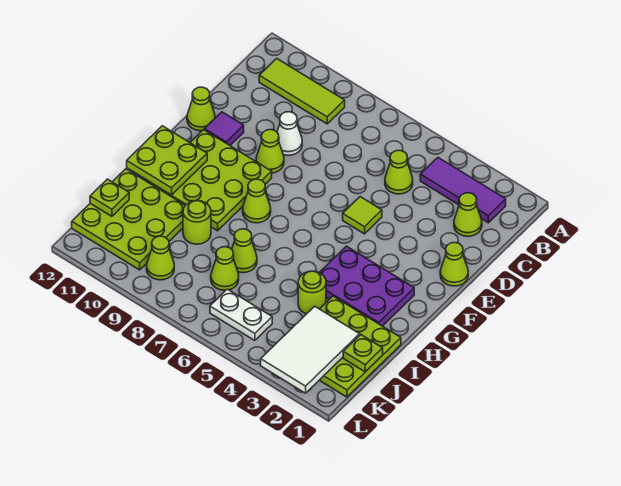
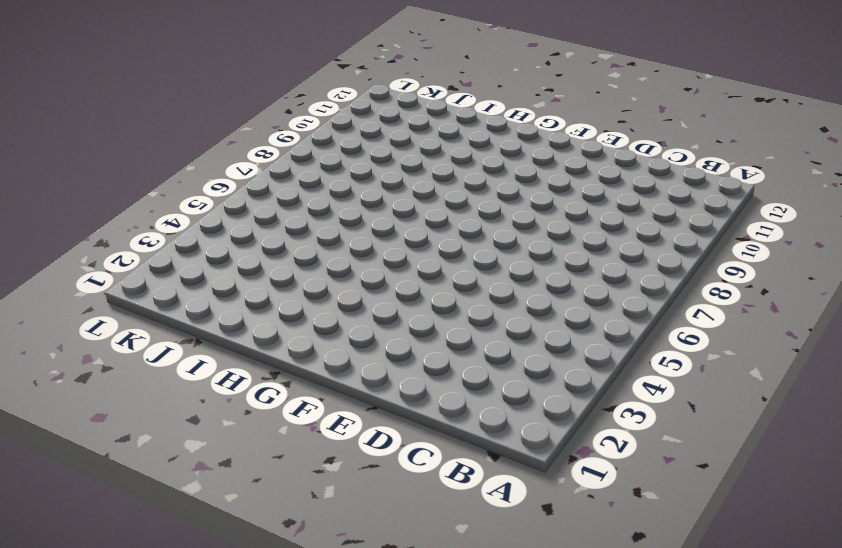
none -> purple tile B2:B4 level 1
none -> lime tile B9:B11 level 1
none -> lime cone C2 level 1

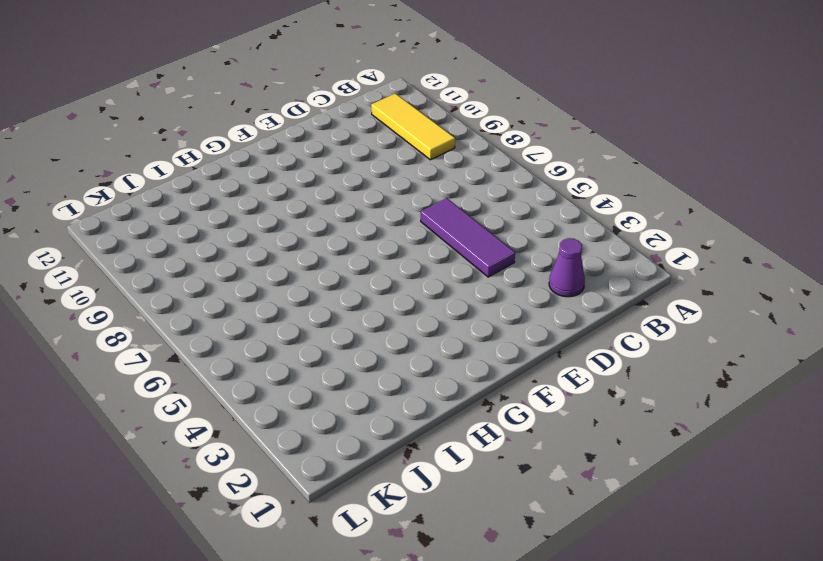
yellow tile B9:B11 level 1 -> lime tile B9:B11 level 1
purple cone C2 level 1 -> lime cone C2 level 1
purple tile D4:D6 level 1 -> purple tile B2:B4 level 1
none -> lime cone C5 level 1
none -> white cone D9 level 1
none -> lime cone E1 level 1

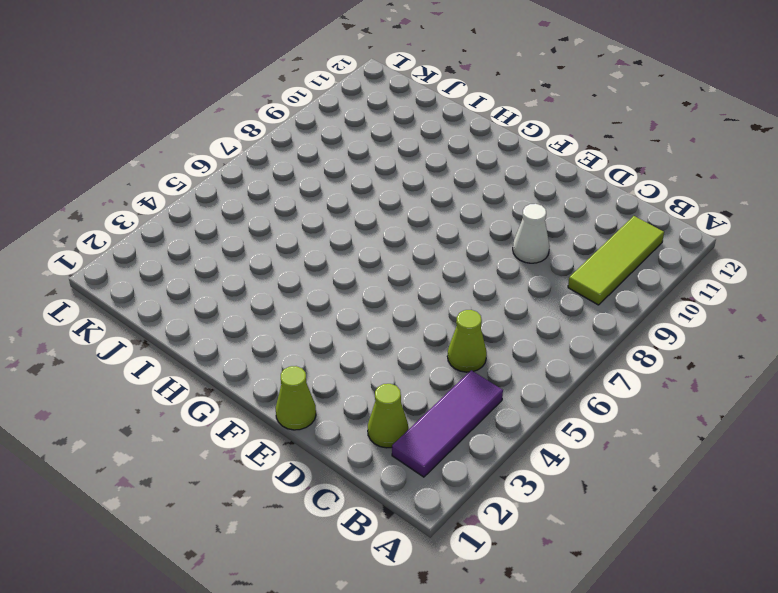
none -> lime tile E5 level 1
none -> lime cone E9 level 1
none -> purple tile E11 level 1

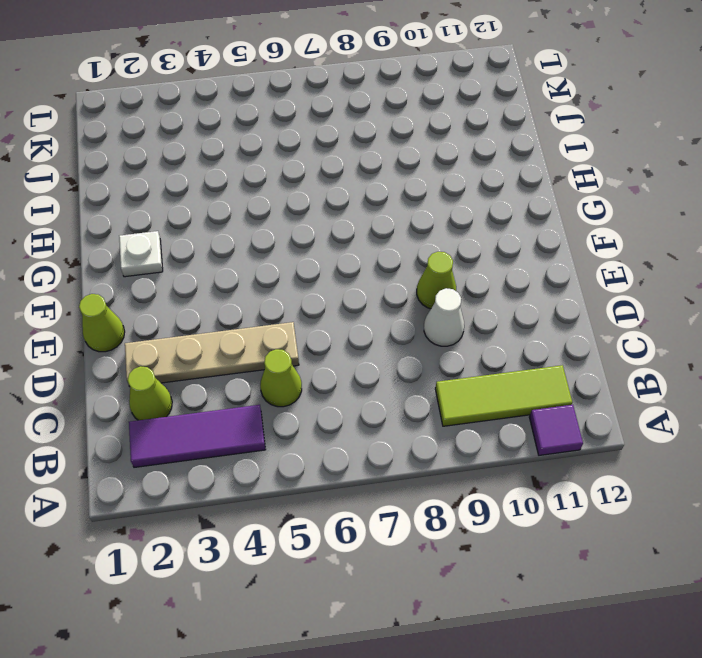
purple tile A11 level 1 -> purple tile E11 level 1
tan plate D2:D5 level 1 -> none
white plate G2 level 1 -> purple plate G2:H4 level 1
none -> lime tile E5 level 1
none -> lime cone E12 level 1
none -> lime plate F9:H11 level 1

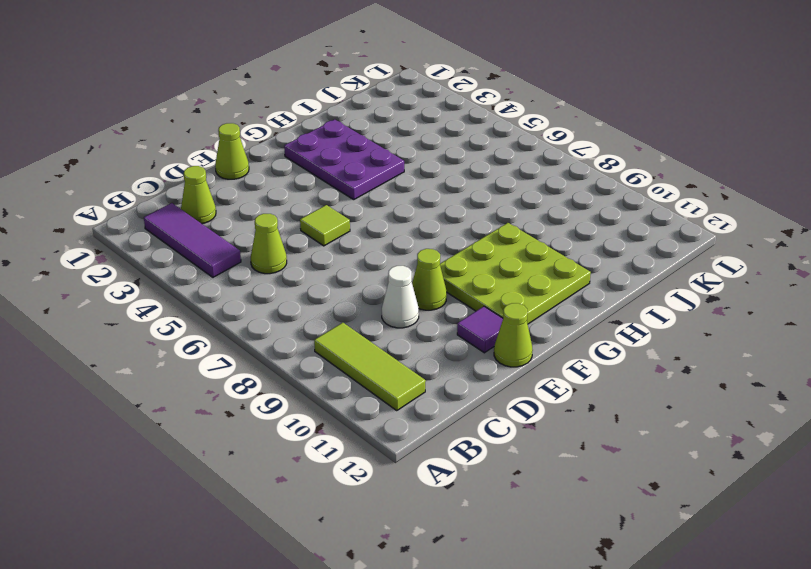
none -> lime cone G8 level 1
none -> lime plate I1:K3 level 1
none -> lime round brick I4 level 1

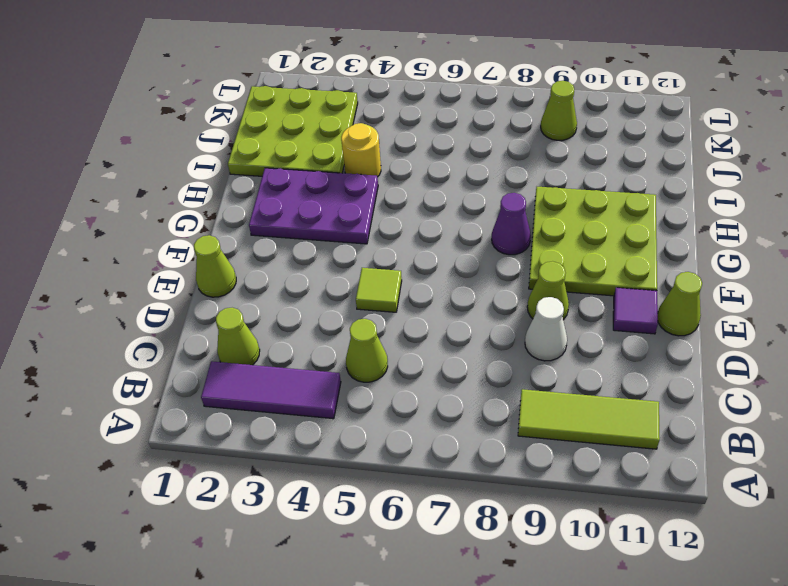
purple cone G8 level 1 -> lime cone G8 level 1
yellow round brick I4 level 1 -> lime round brick I4 level 1
none -> lime cone I7 level 1
none -> lime round brick I9 level 1
none -> lime plate I10:K12 level 1

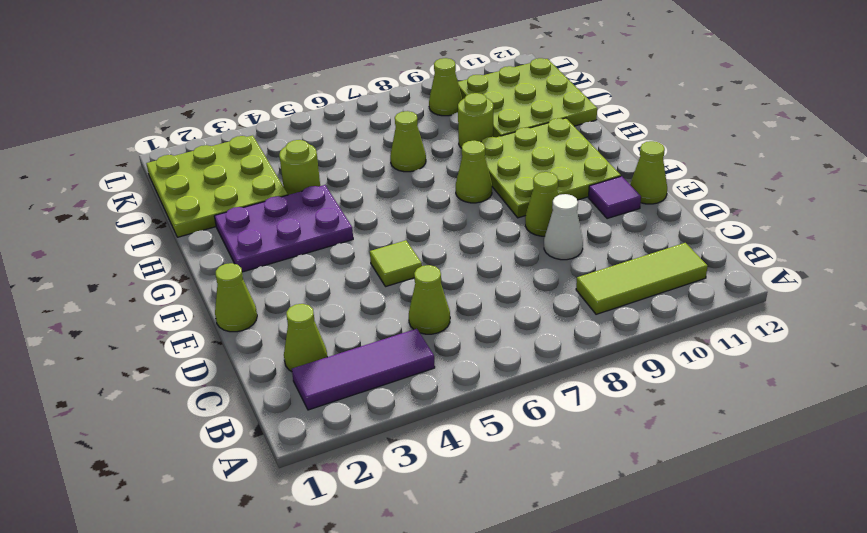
none -> lime cone J7 level 1
none -> white plate K5:K6 level 1
none -> lime plate G11:H12 level 2

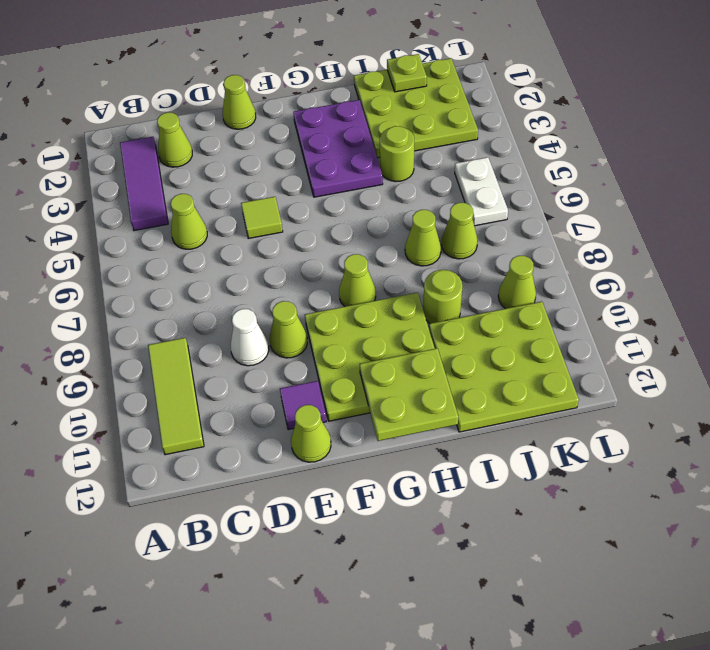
none -> white tile J2:L3 level 2
none -> lime plate J12 level 2

